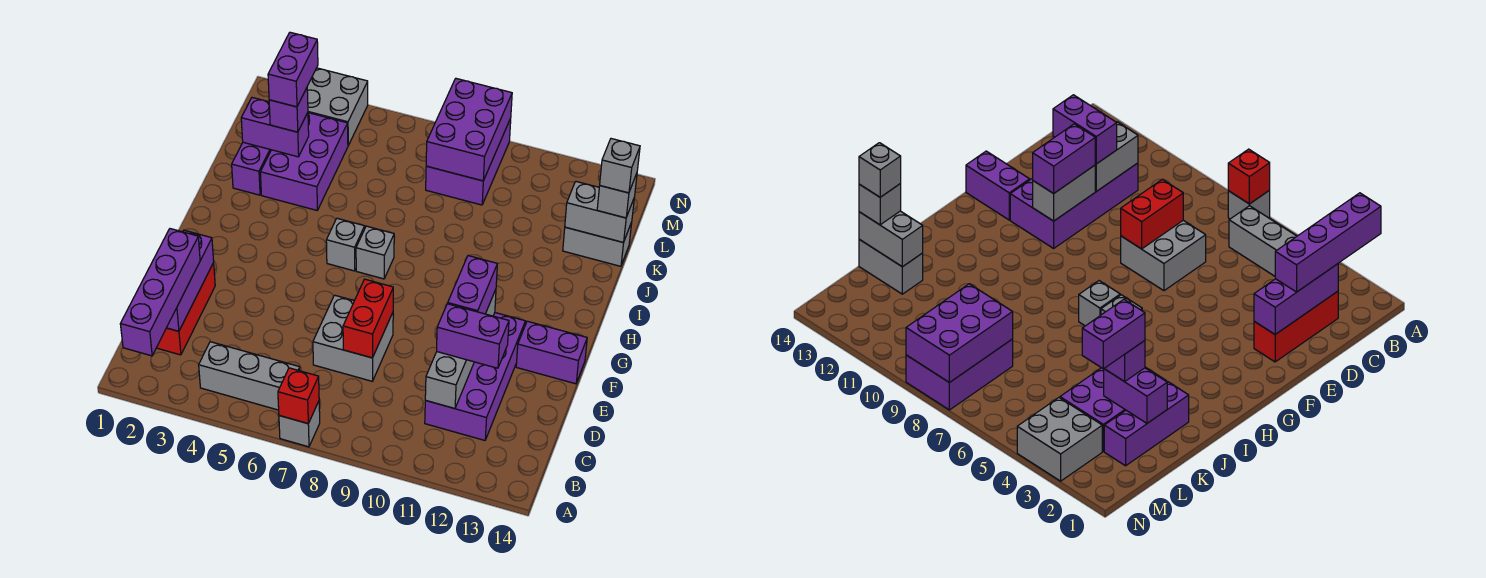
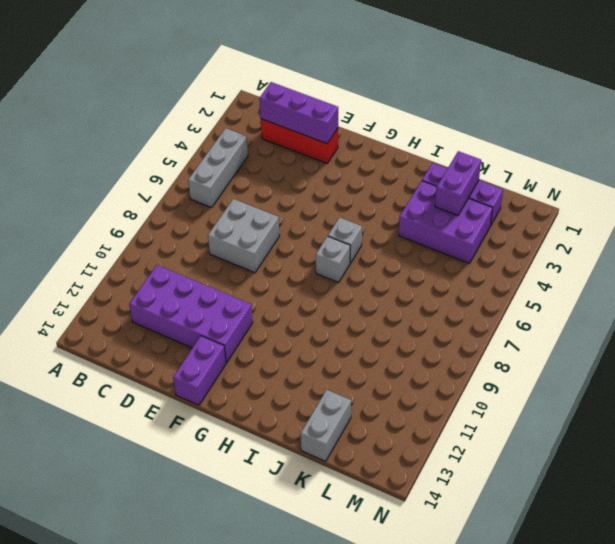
none -> grey brick A7 level 1
none -> purple brick L8:N9 level 1
none -> grey brick M3:N4 level 1

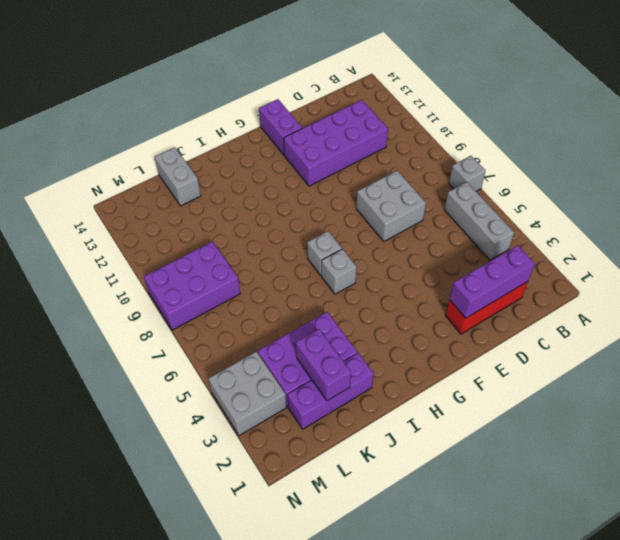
none -> red brick A7 level 2
none -> grey brick C11:D11 level 2
none -> red brick D8:E8 level 2

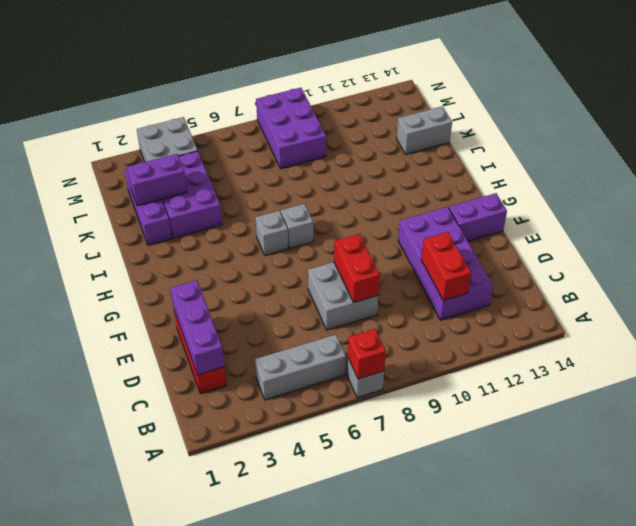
red brick C11:D11 level 2 -> grey brick C11:D11 level 2
none -> grey brick E11:F11 level 2
none -> grey brick K13:K14 level 2
none -> purple brick L8:N9 level 2

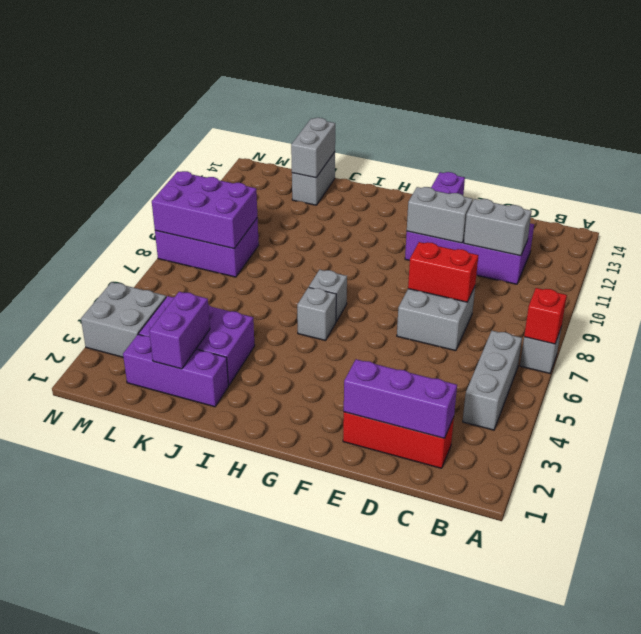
none -> purple brick A2:D2 level 3
none -> purple brick D11:D12 level 3
none -> purple brick E11:F11 level 3

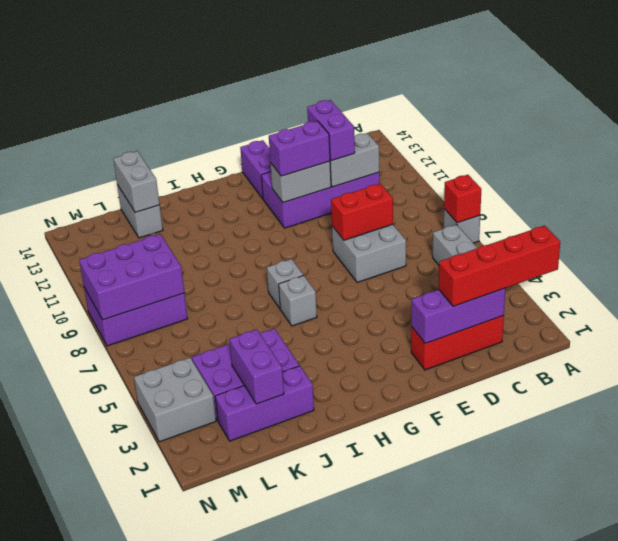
red brick A2:D2 level 3 -> purple brick A2:D2 level 3
none -> purple brick K3 level 3
none -> grey brick K14 level 3
none -> purple brick K3:L3 level 4

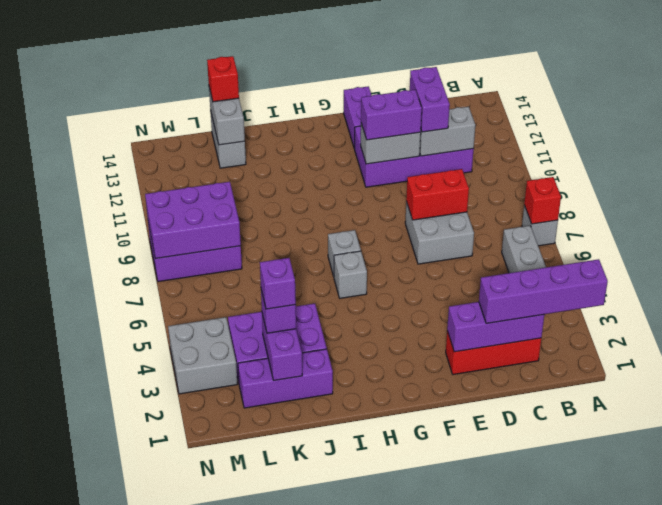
purple brick K3 level 4 -> purple brick K3:L3 level 4
red brick K14 level 3 -> grey brick K14 level 3
none -> grey brick K14 level 4

